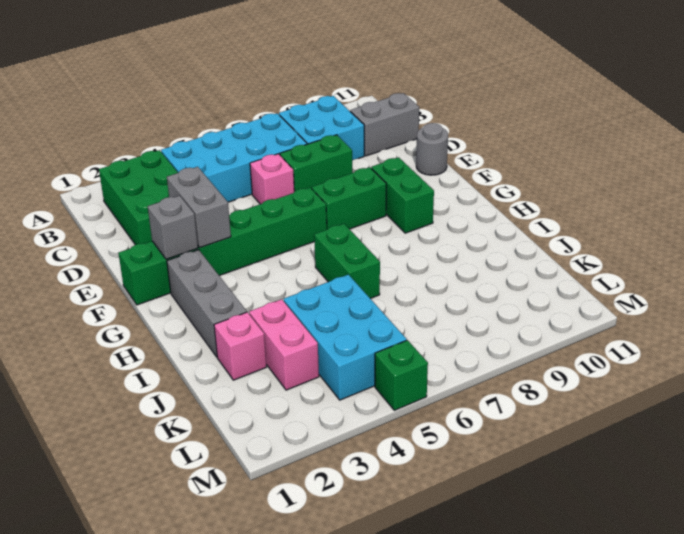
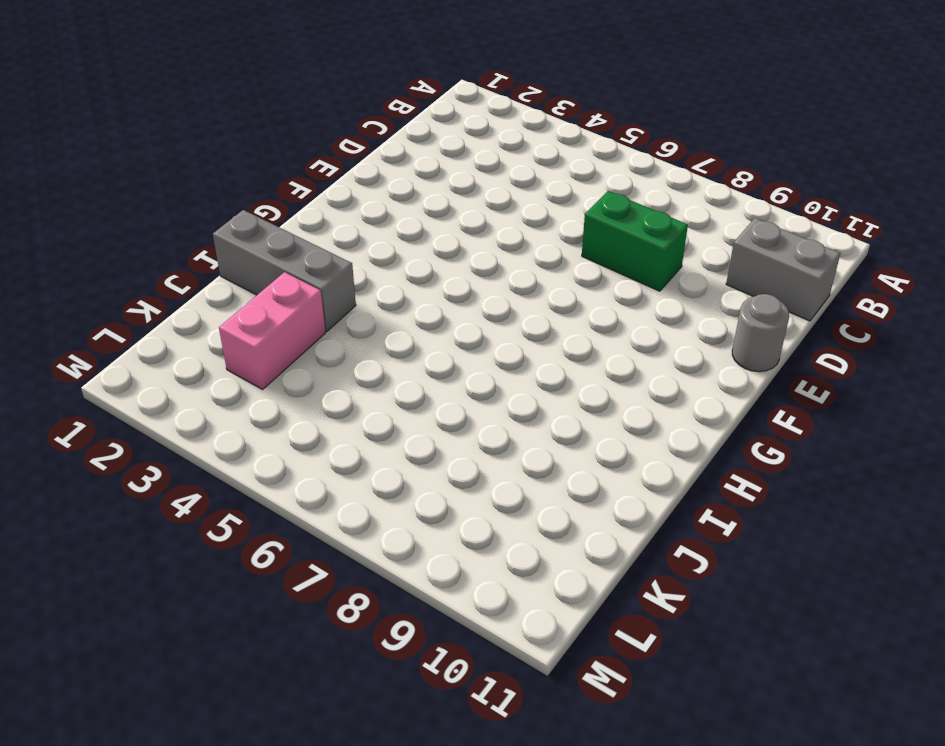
grey brick I1:I3 level 1 -> grey brick G2:I2 level 1
none -> green brick B2:D3 level 1
none -> cyan brick B4:C7 level 1
none -> cyan brick B8:C9 level 1

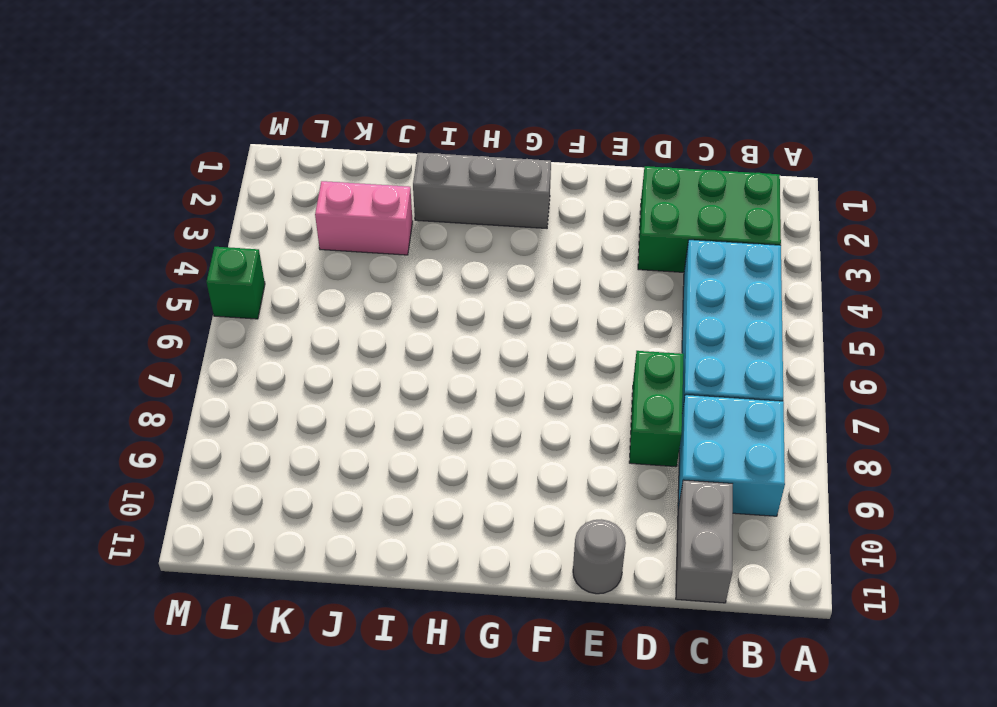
none -> pink brick D6 level 1
none -> green brick F1:F6 level 1
none -> green brick F7:F8 level 1

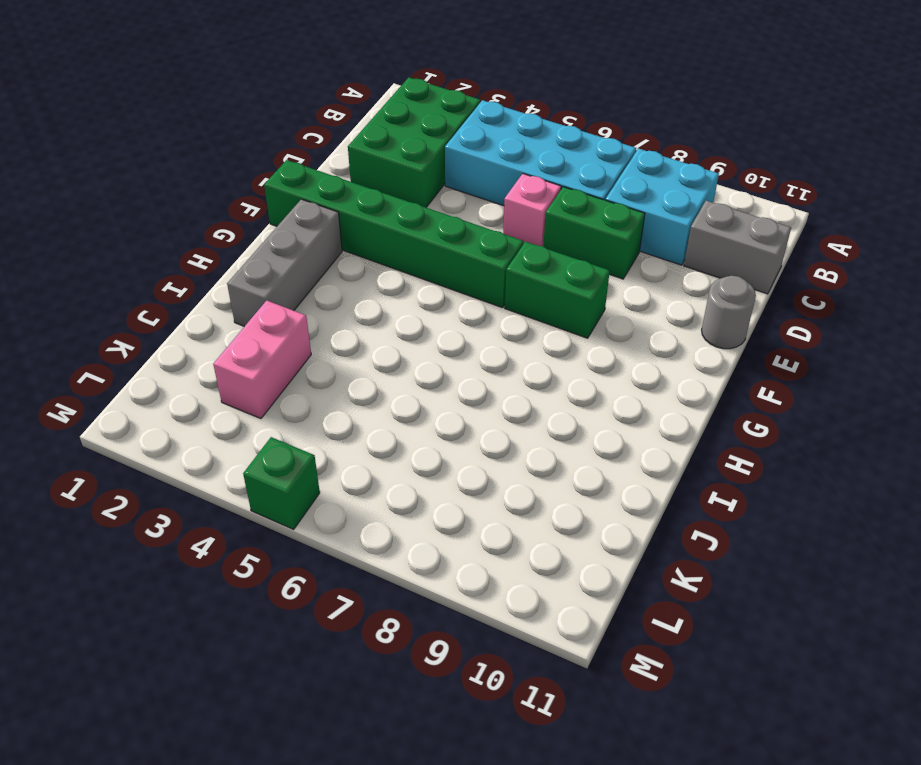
none -> green brick F9:G9 level 1
none -> green brick H6:I6 level 1
none -> pink brick J2 level 1

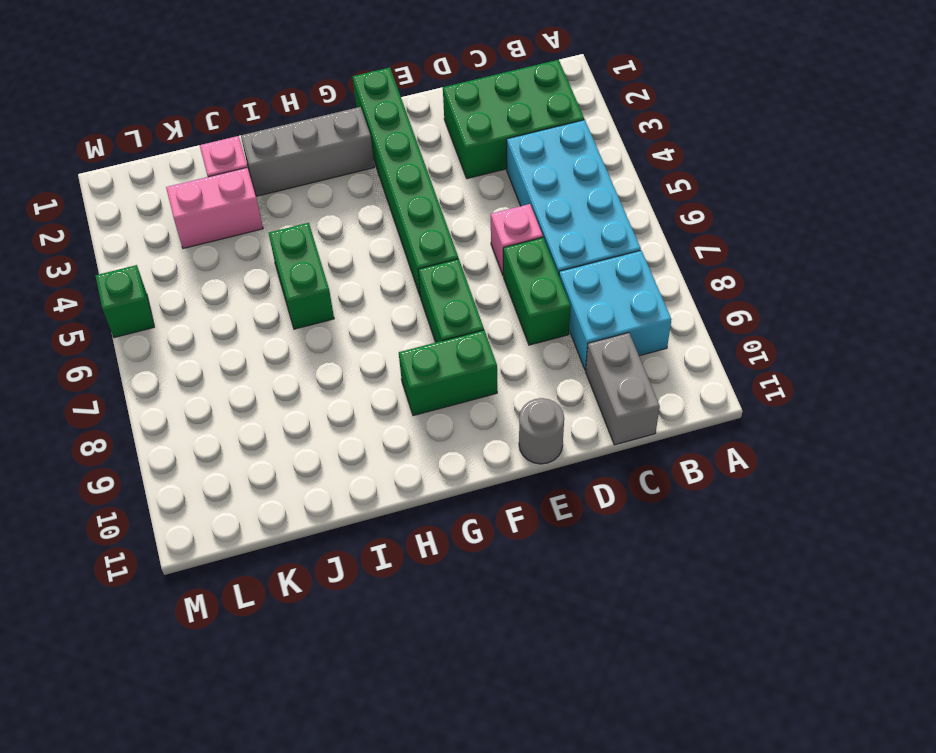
green brick I5:I6 level 1 -> green brick H6:I6 level 1
none -> cyan brick J4:L5 level 1
none -> grey brick E3:F3 level 2
none -> grey brick F2 level 2

